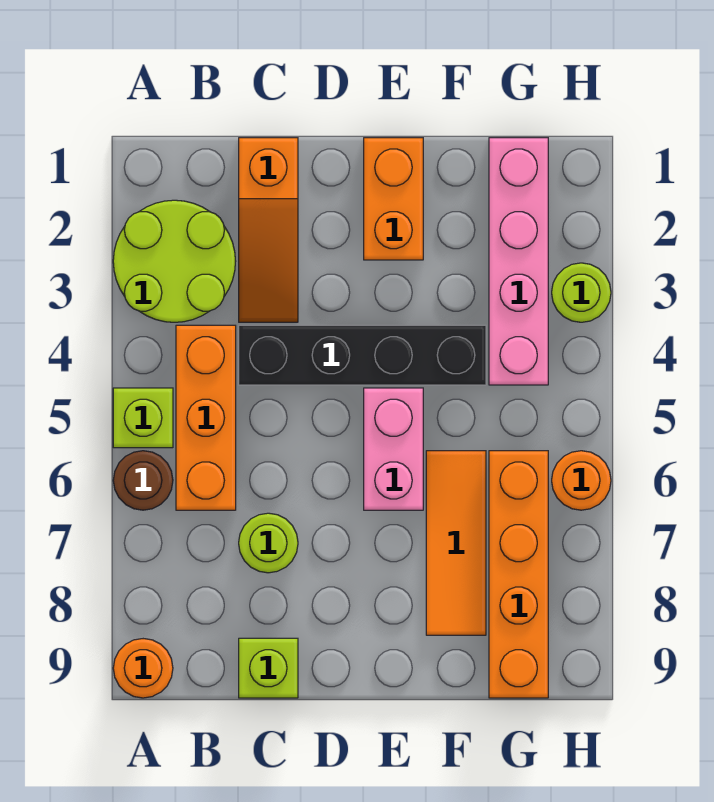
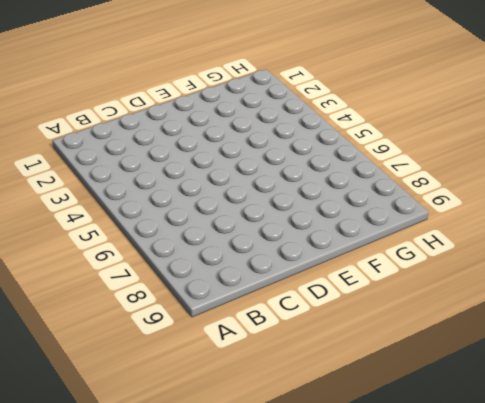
none -> lime round brick A2:B3 level 1
none -> lime brick A5 level 1
none -> brown round brick A6 level 1

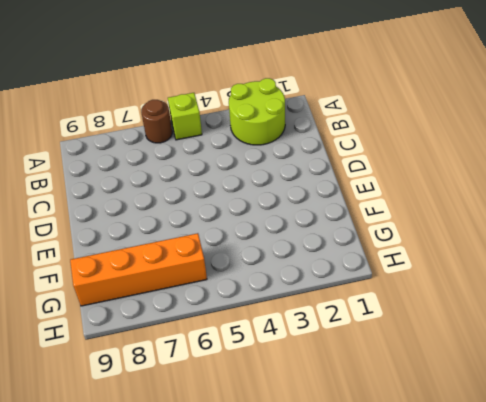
none -> orange round brick A9 level 1
none -> orange brick B4:B6 level 1
none -> orange slope C1:C3 level 1 top 1

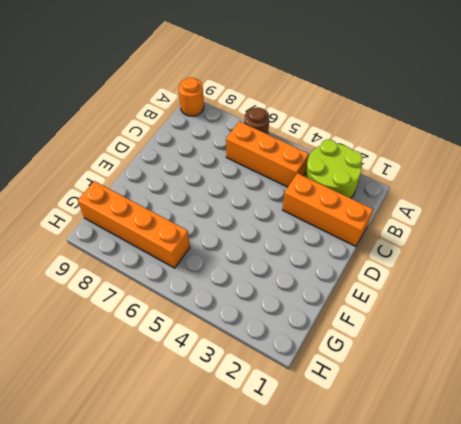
orange brick C1:C3 level 1 -> orange slope C1:C3 level 1 top 1
none -> lime brick A5 level 1
none -> black brick C4:F4 level 1
none -> lime round brick C7 level 1

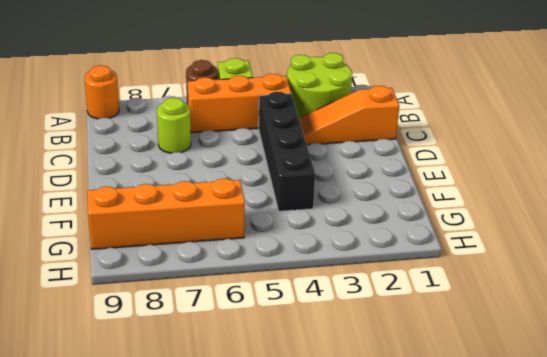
none -> lime brick C9 level 1
none -> orange brick E1:E2 level 1
none -> pink brick E5:E6 level 1

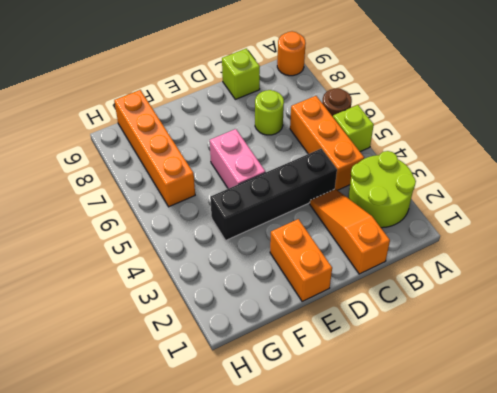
none -> orange tile F6:F8 level 1
none -> pink brick G1:G4 level 1
none -> lime round brick H3 level 1

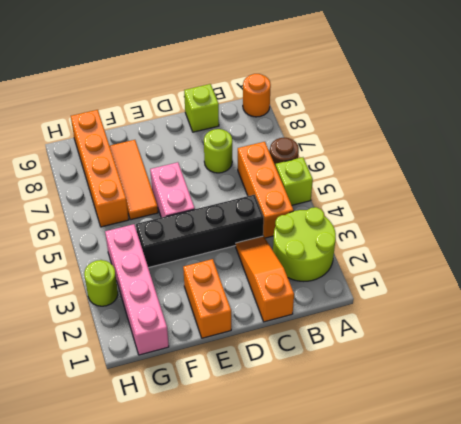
none -> orange round brick H6 level 1

